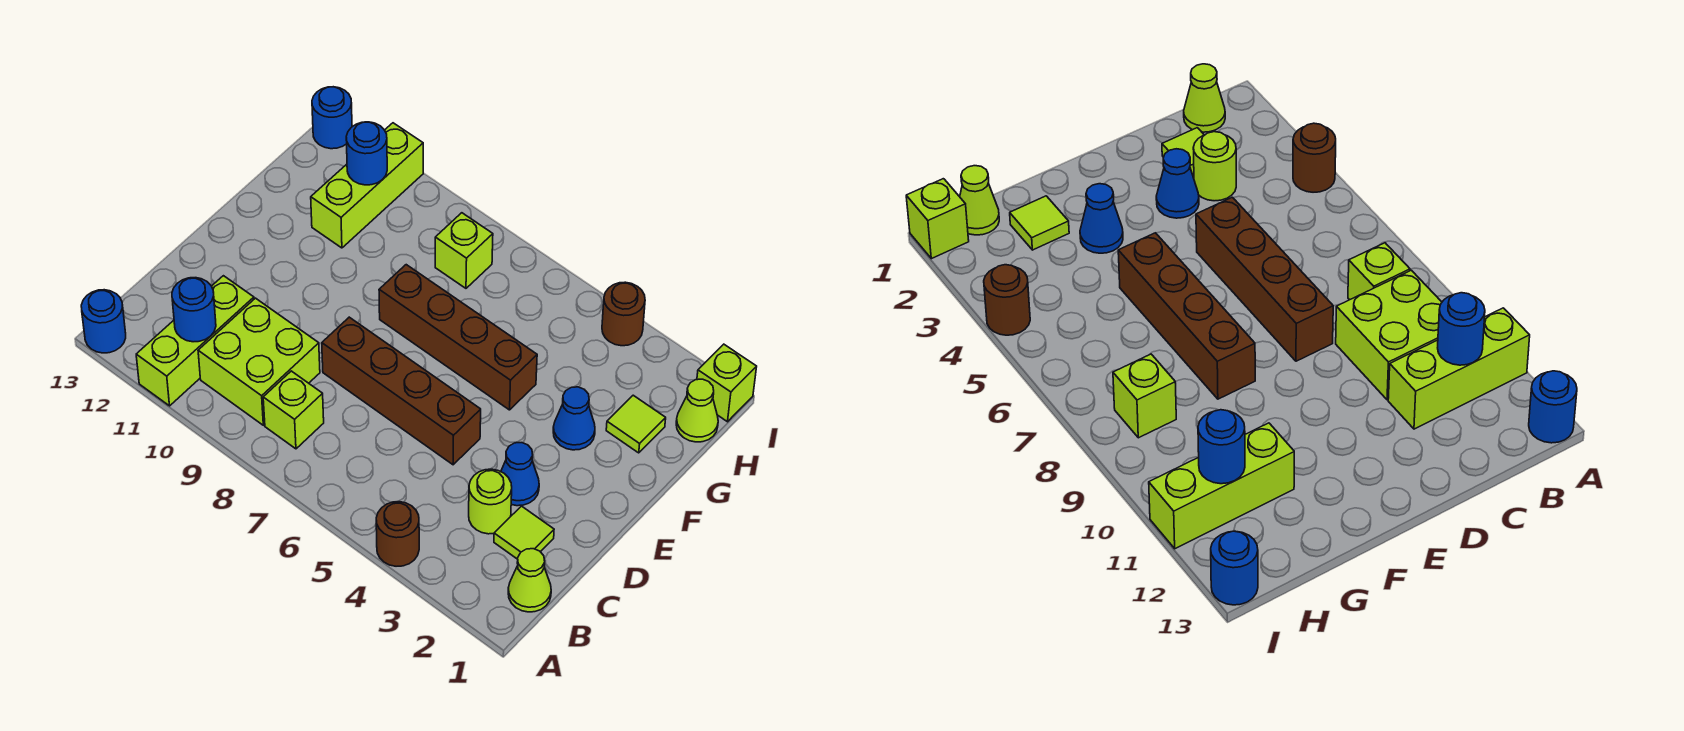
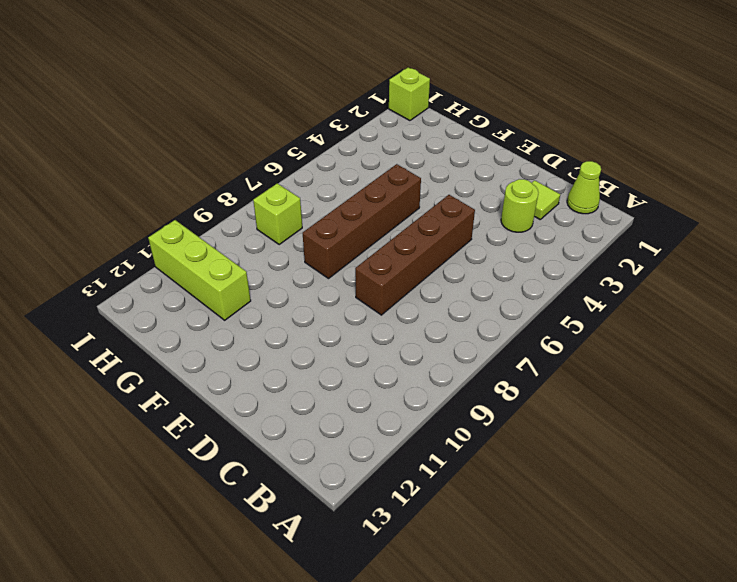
none -> brown round brick A4 level 1
none -> lime brick A11:C11 level 1
none -> blue round brick A13 level 1

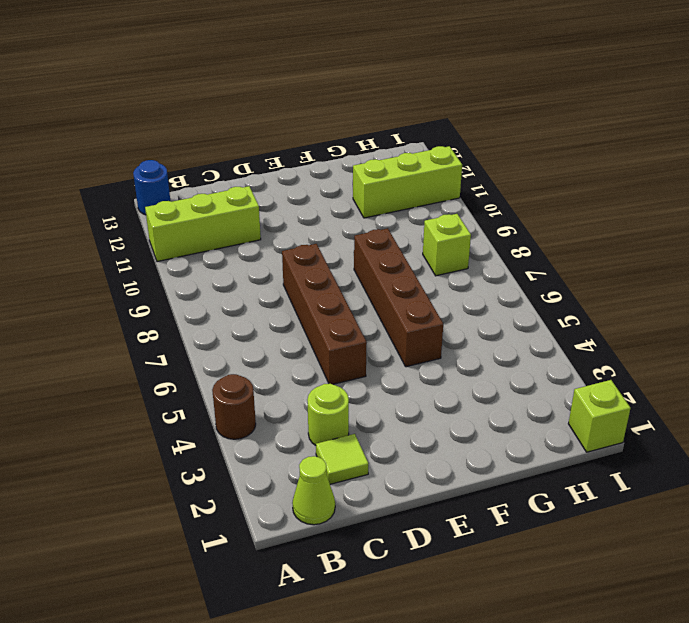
none -> lime brick B8 level 1
none -> lime brick B9:C10 level 1
none -> blue cone D3 level 1

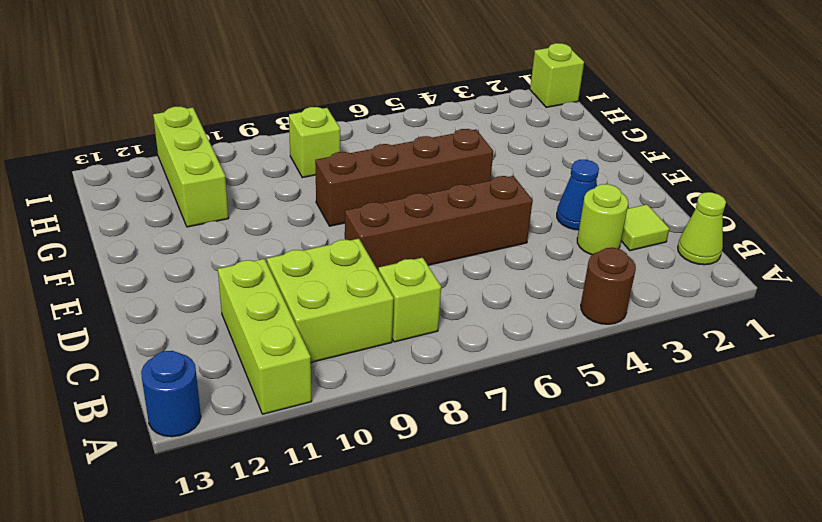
none -> blue cone F3 level 1
none -> lime tile G2 level 1
none -> lime cone H1 level 1

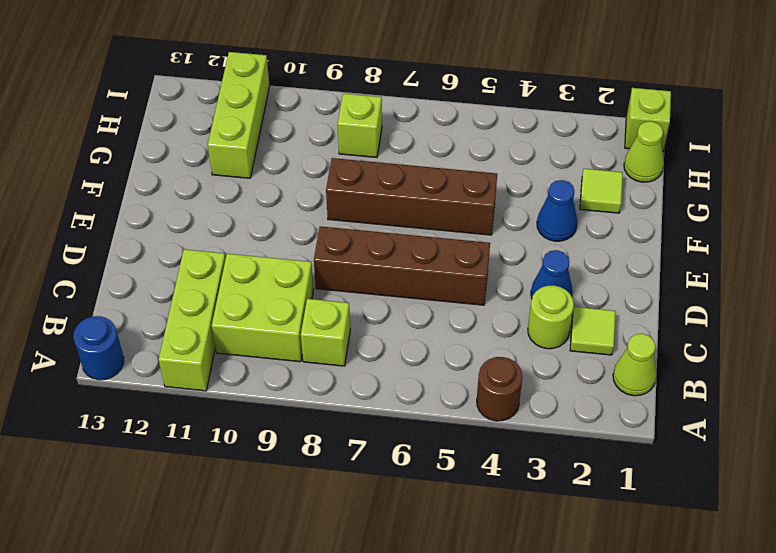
none -> brown round brick I4 level 1
none -> blue round brick I13 level 1
none -> blue round brick B11 level 2

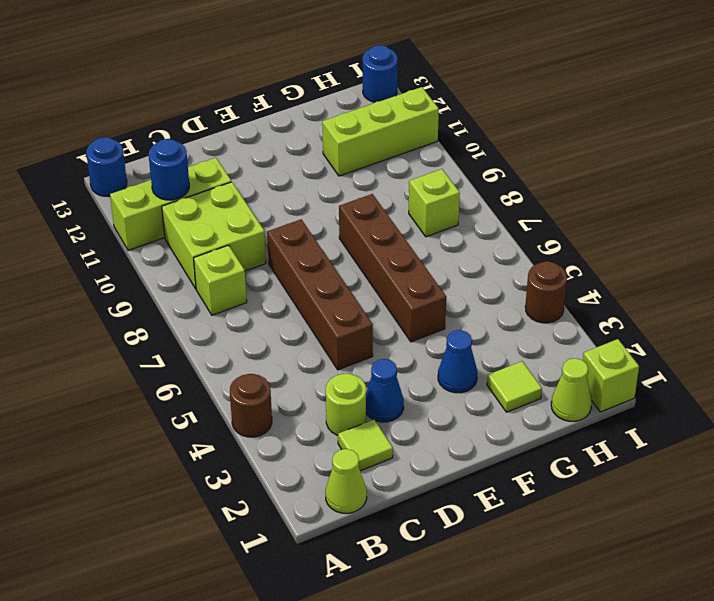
none -> blue round brick H11 level 2

